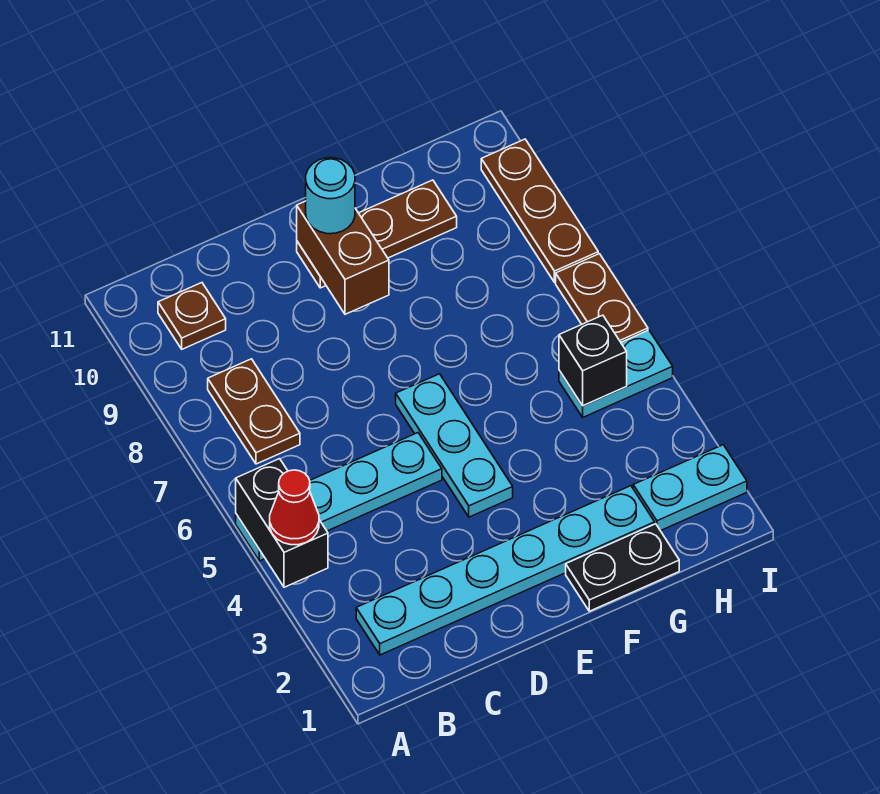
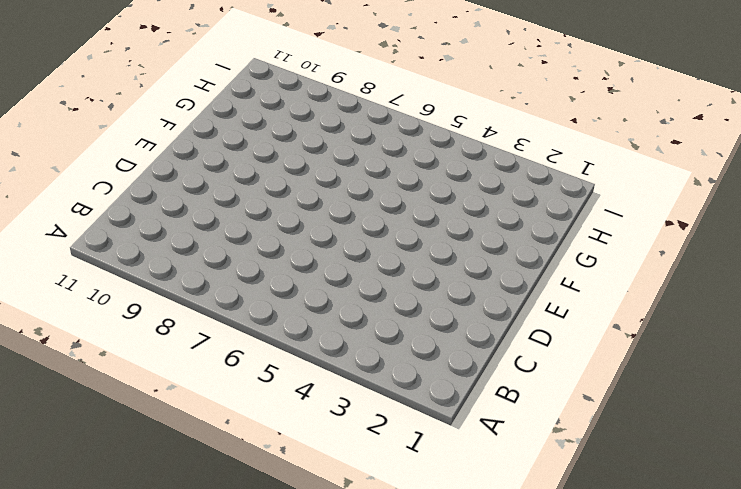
none -> cyan plate A5:D5 level 1
none -> cyan plate B2:G2 level 1
none -> brown plate B7:B8 level 1

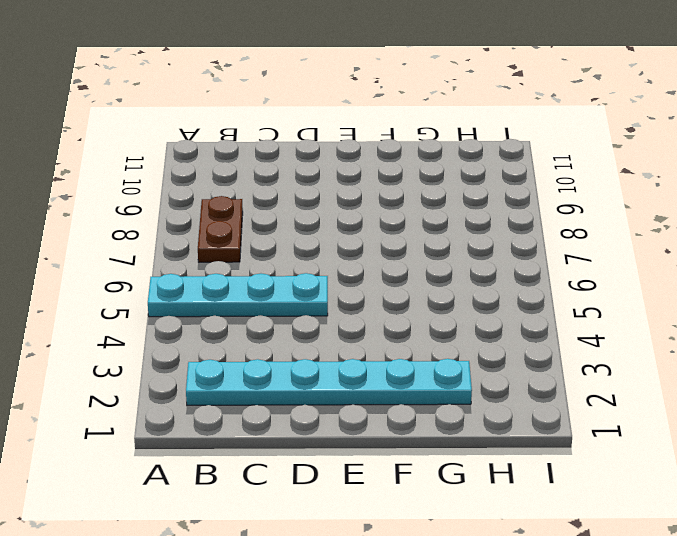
none -> brown plate B10 level 1
none -> cyan plate E4:E6 level 1
none -> brown plate E10:G10 level 1

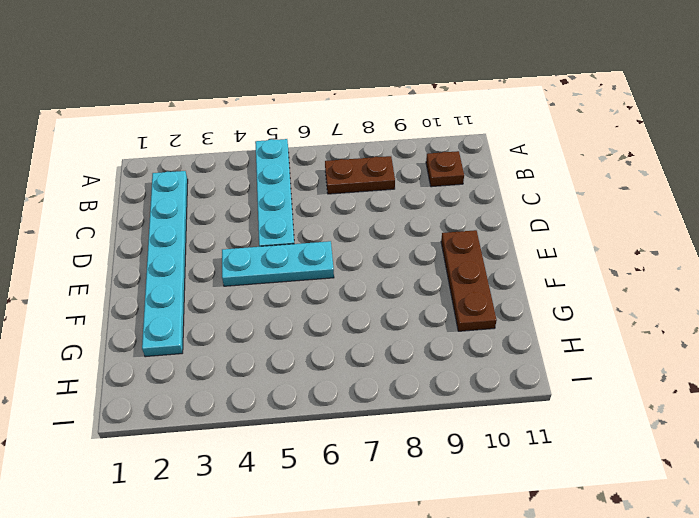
none -> black plate F1:G1 level 1
none -> cyan plate H2:I2 level 1
none -> cyan plate H5:I5 level 1

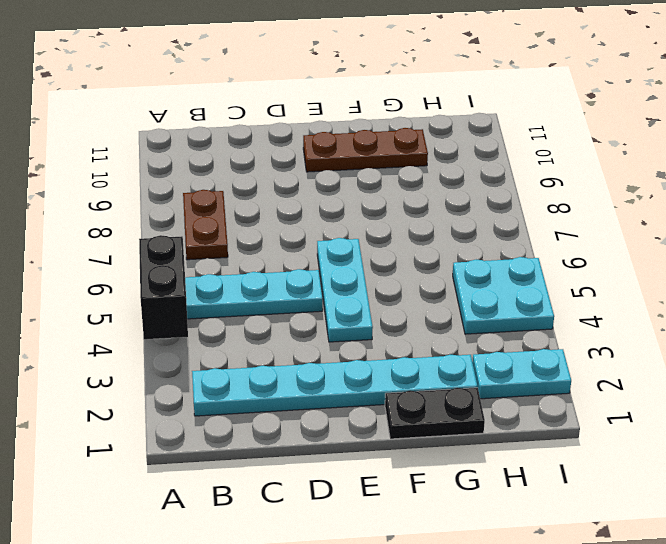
cyan plate H4:I5 level 1 -> cyan plate H5:I5 level 1
none -> brown plate B10 level 1
none -> brown plate I6:I7 level 1
none -> brown plate I8:I10 level 1

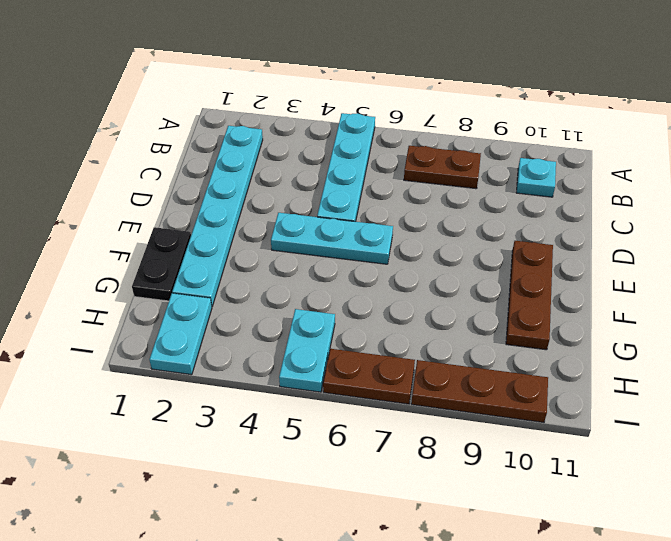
cyan plate B10 level 1 -> brown plate B10 level 1
none -> black brick A4:A5 level 2
none -> brown brick E9:E10 level 2
none -> black brick H5 level 2

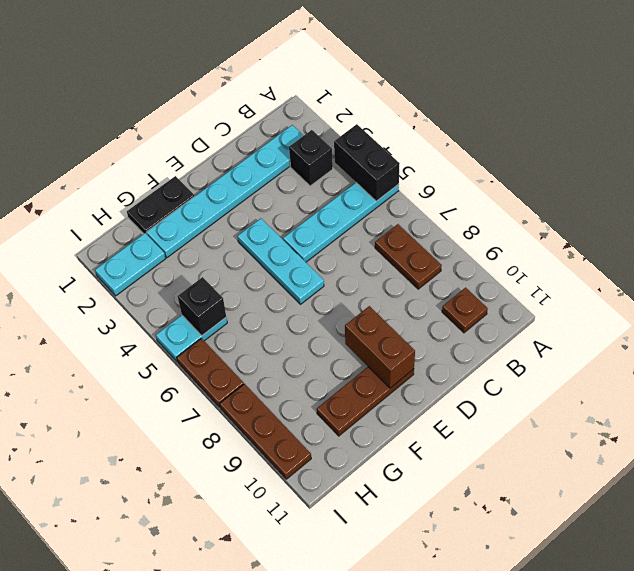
black brick B3 level 1 -> none
none -> red cone A4 level 3
none -> cyan round brick E10 level 3

